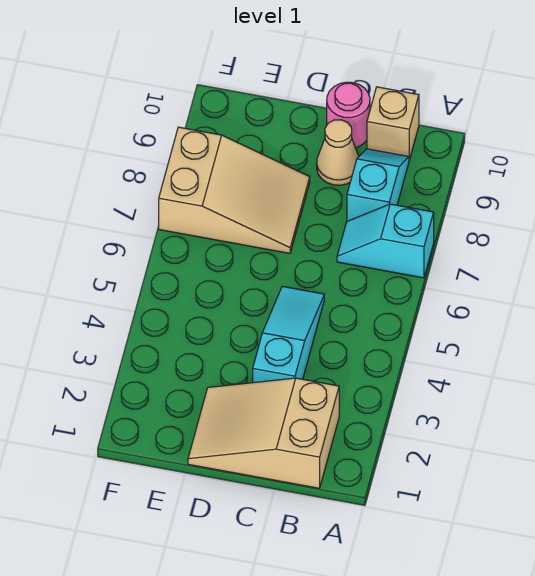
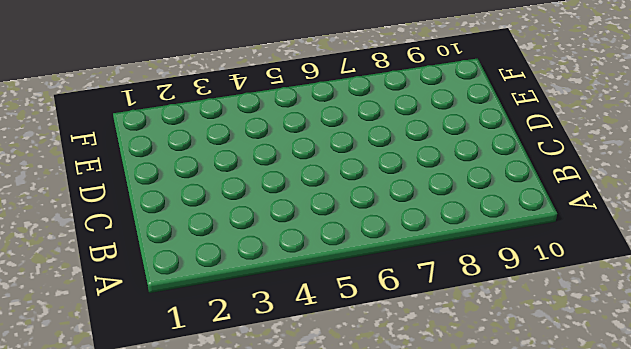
none -> cyan slope A7:B7 level 1 top A
none -> tan slope B1:D2 level 1 top B

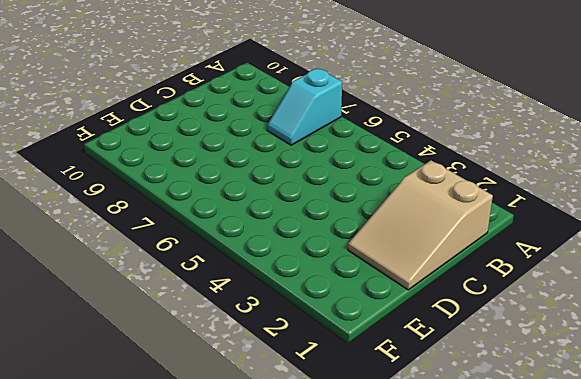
none -> cyan slope B8:B9 level 1 top 8
none -> tan brick B10 level 1

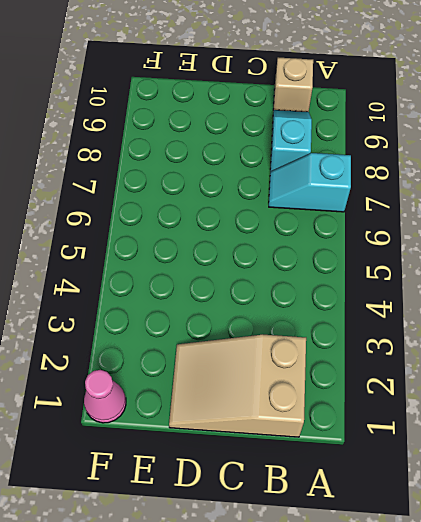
pink cone F1 level 1 -> none
none -> cyan slope C3:C5 level 1 top 3
none -> tan cone C9 level 1

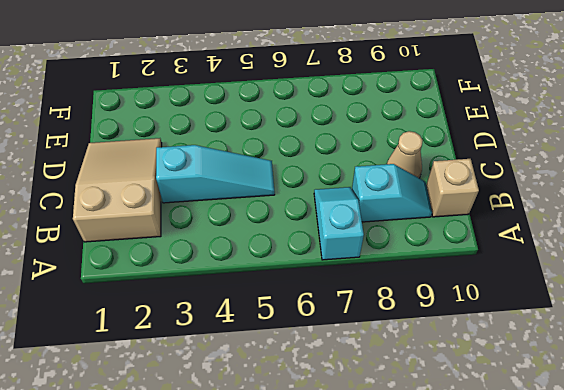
none -> pink round brick C10 level 1
none -> tan slope D7:F8 level 1 top F

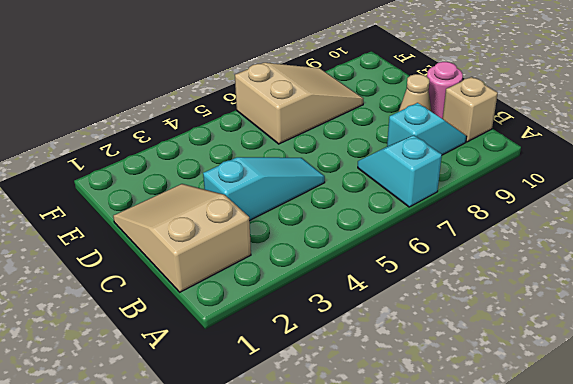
tan slope E6:F8 level 1 top 6 -> tan slope D7:F8 level 1 top F

